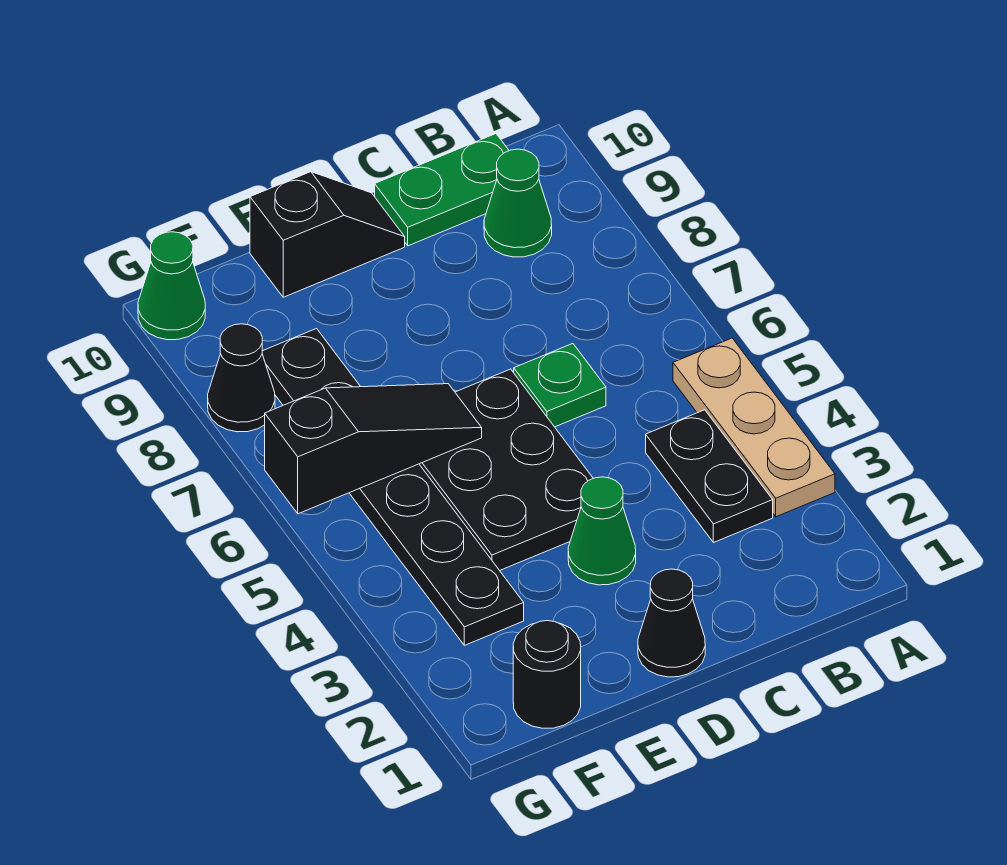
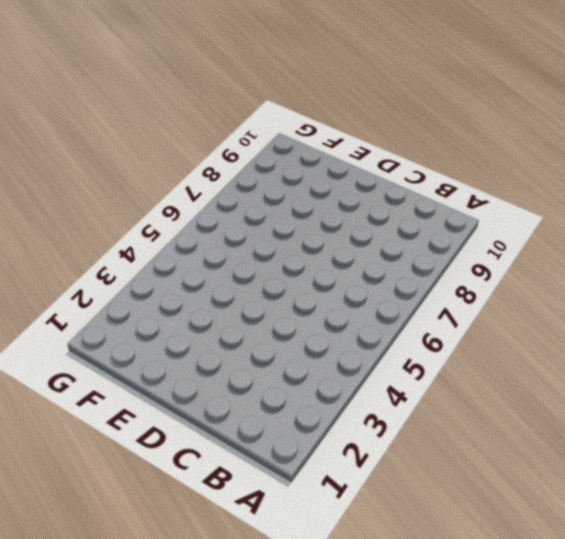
none -> tan plate A3:A5 level 1
none -> black plate B3:B4 level 1
none -> green cone B9 level 1

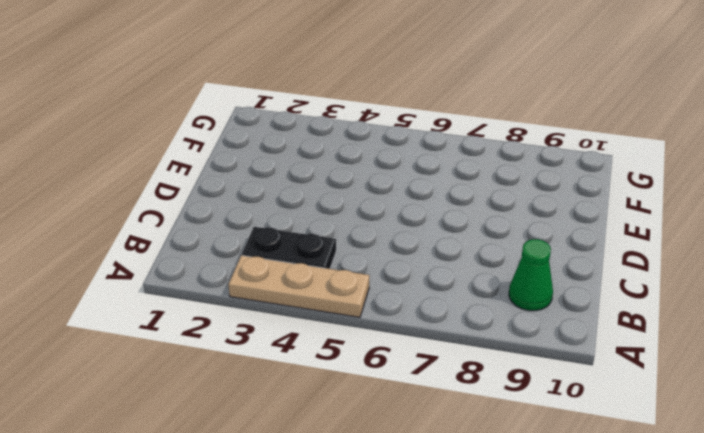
none -> green plate B10:C10 level 1
none -> green plate C6 level 1
none -> black cone D1 level 1

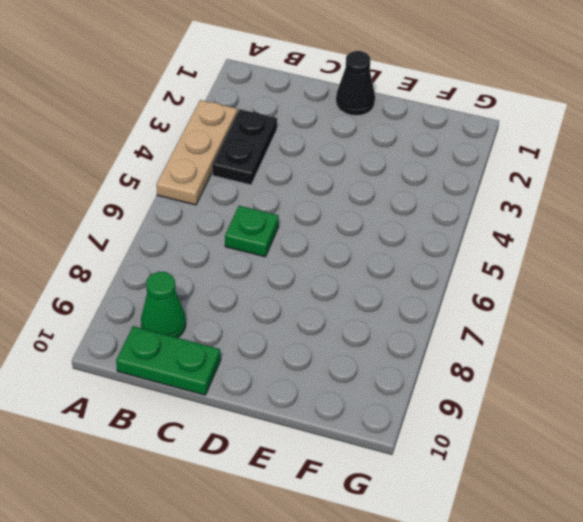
none -> green cone D3 level 1
none -> black plate D4:E6 level 1
none -> black slope D10:E10 level 1 top E

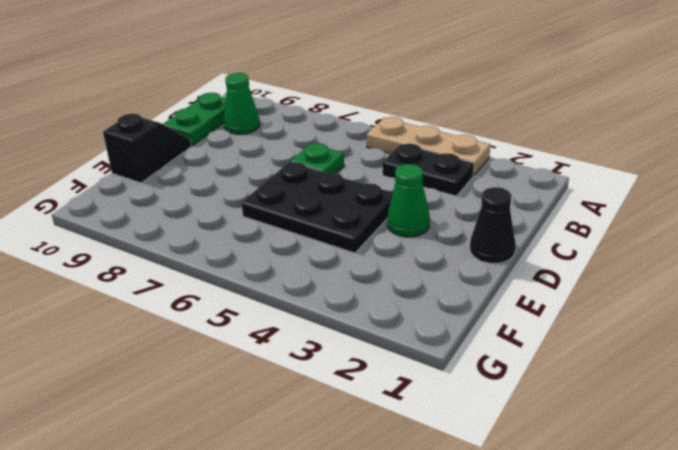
none -> black round brick F1 level 1
none -> black plate F3:F8 level 1
none -> black cone G8 level 1

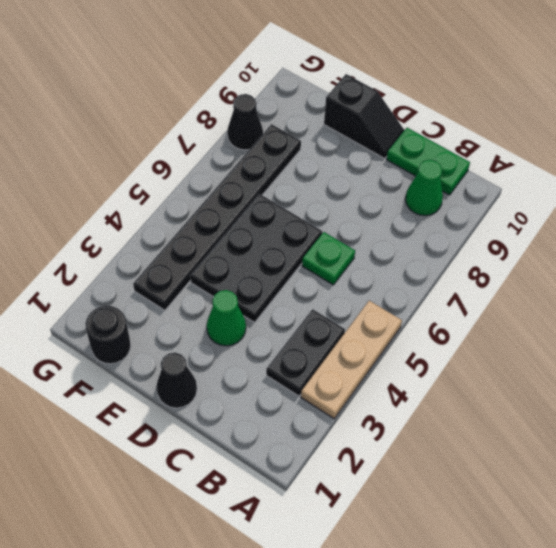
none -> green cone G10 level 1
none -> black slope E6:G6 level 2 top G

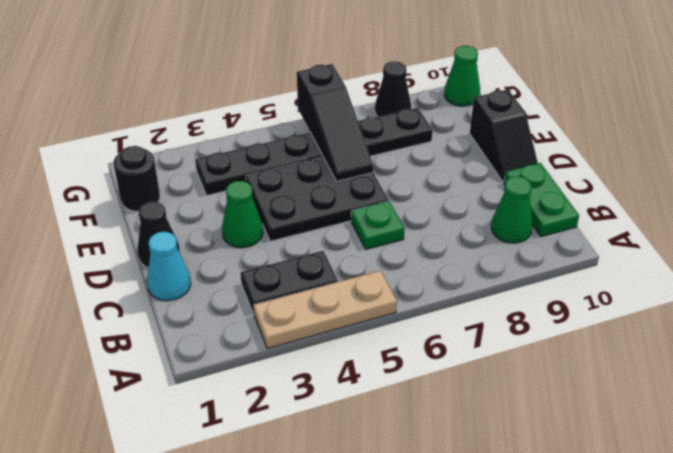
cyan cone C1 level 1 -> none

